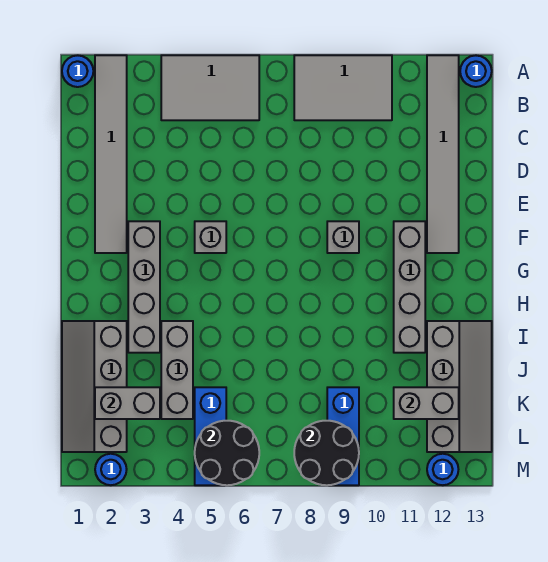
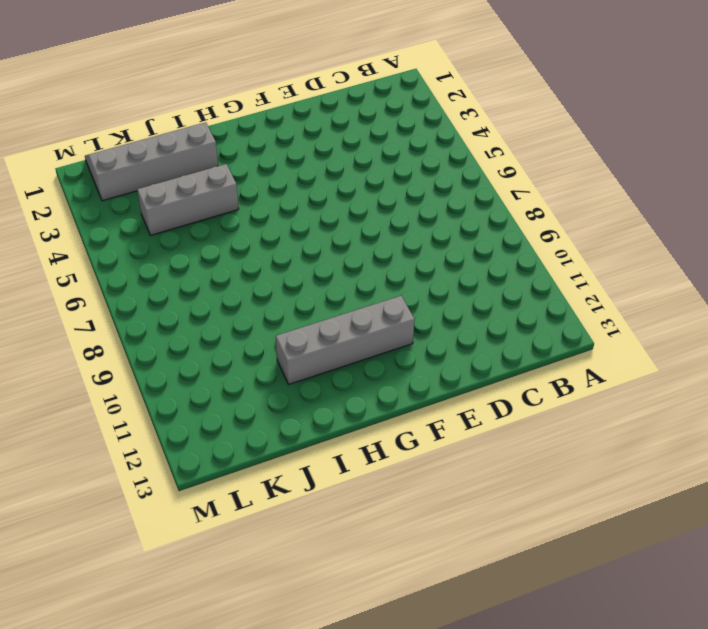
none -> blue round brick A1 level 1
none -> grey tile A2:F2 level 1
none -> grey tile A4:B6 level 1

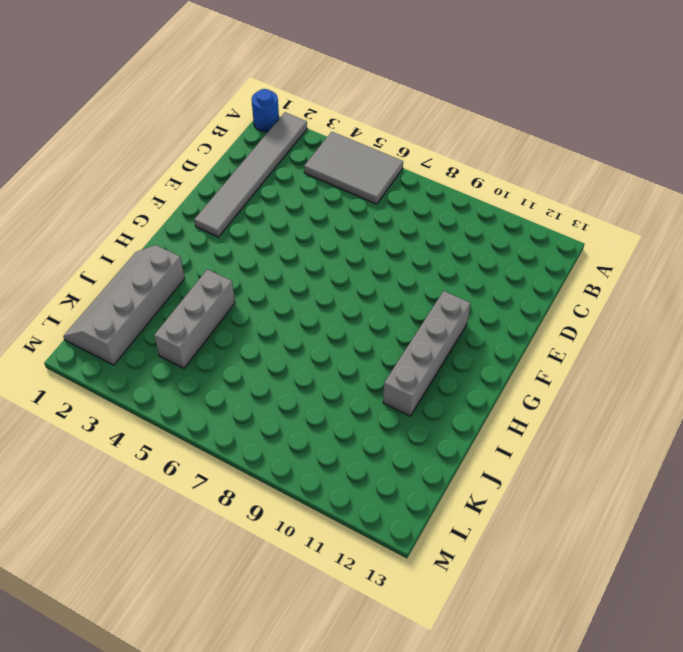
none -> grey tile A8:B10 level 1
none -> grey tile A12:F12 level 1
none -> blue round brick A13 level 1

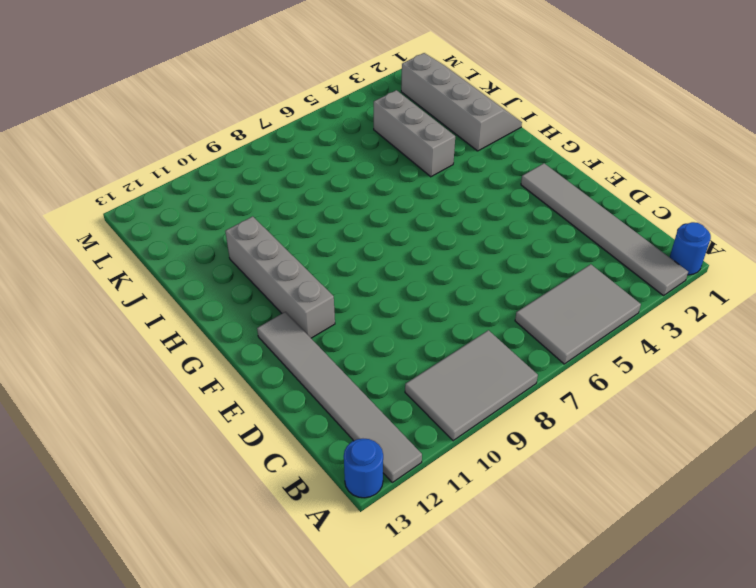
none -> grey brick F3:I3 level 1
none -> grey brick F5 level 1
none -> grey brick F9 level 1

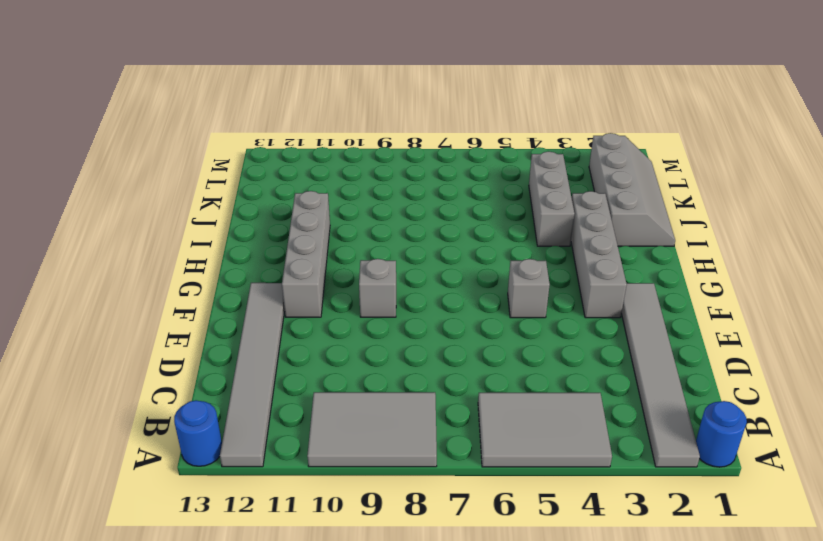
none -> grey slope I12:L13 level 1 top 12
none -> blue brick K5:M5 level 1
none -> blue brick K9:M9 level 1

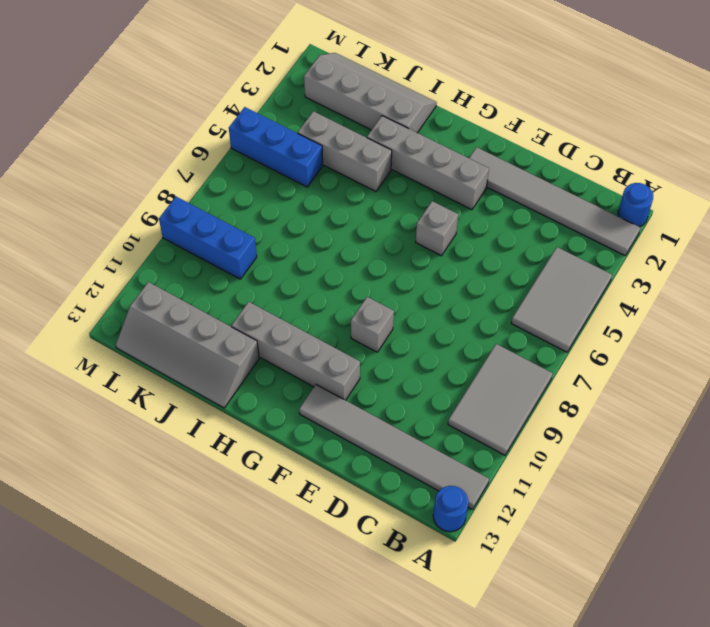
none -> blue round brick M2 level 1
none -> blue round brick M12 level 1
none -> grey brick K2:K3 level 2

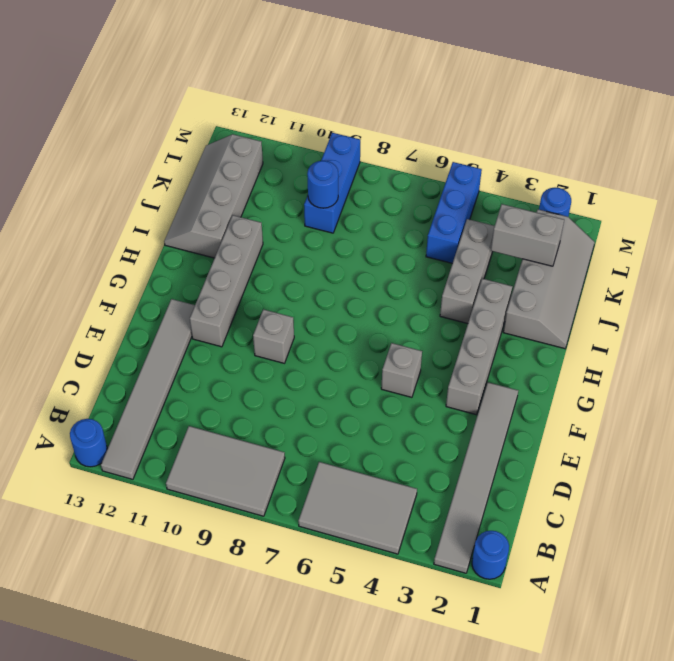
blue round brick K9 level 2 -> blue round brick M12 level 1
none -> grey brick K11:K12 level 2
none -> black round brick L5:M6 level 2
none -> black round brick L8:M9 level 2

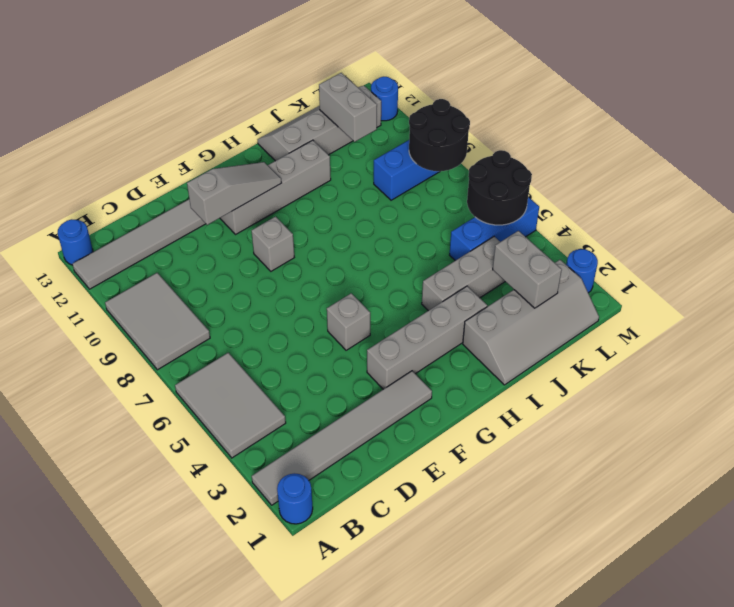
grey slope E11:G11 level 2 top E -> none

